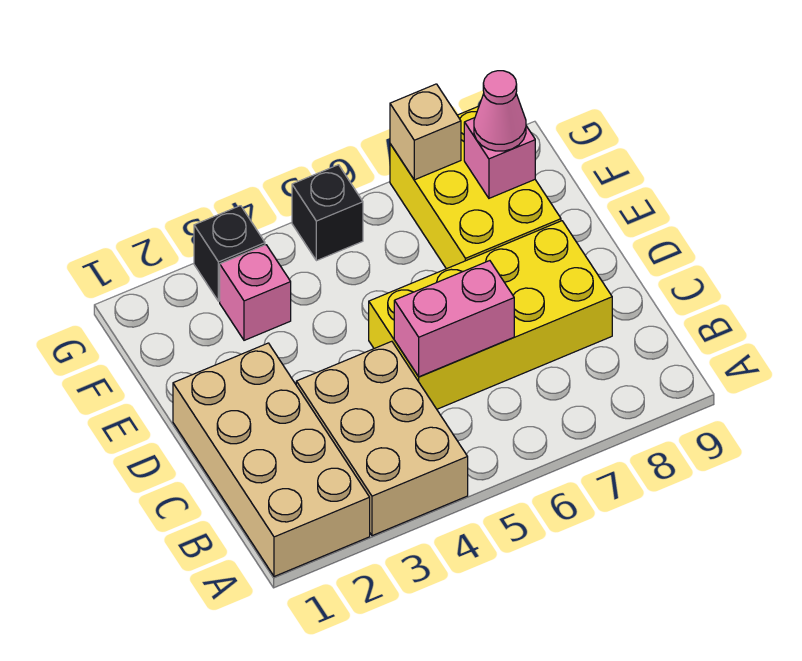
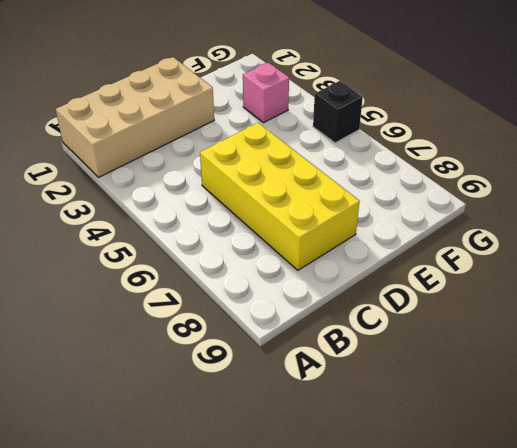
none -> tan brick A3:C4 level 1
none -> yellow brick E7:G8 level 1

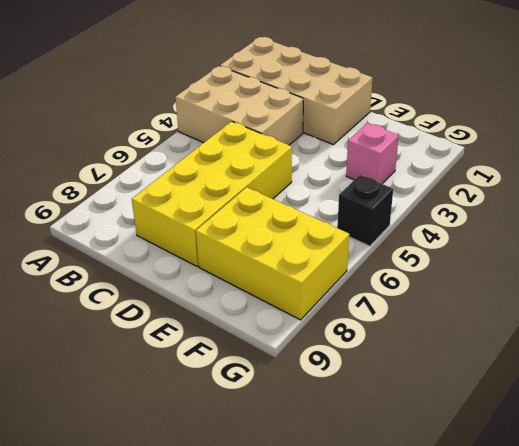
none -> black brick G3 level 1
none -> pink brick C5:C6 level 2

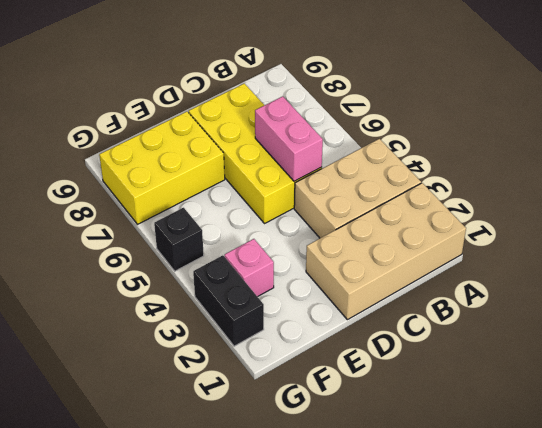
black brick G2:G3 level 1 -> black brick G3 level 1
none -> pink brick F8 level 2
none -> tan brick G7 level 2

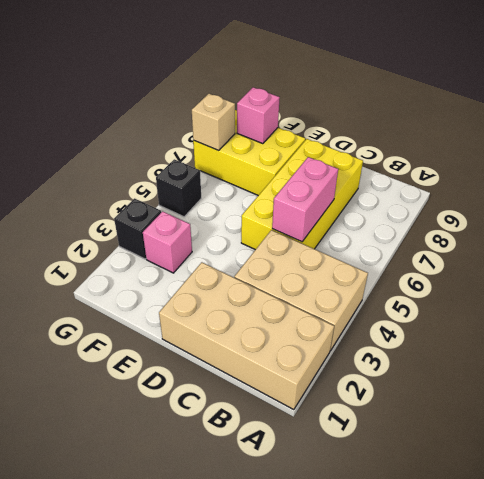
none -> pink cone F8 level 3

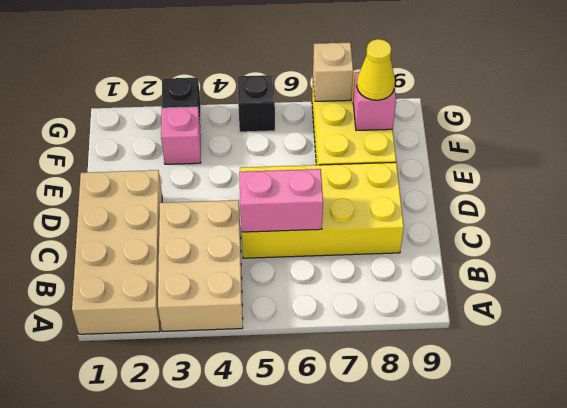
yellow cone F8 level 3 -> pink cone F8 level 3

